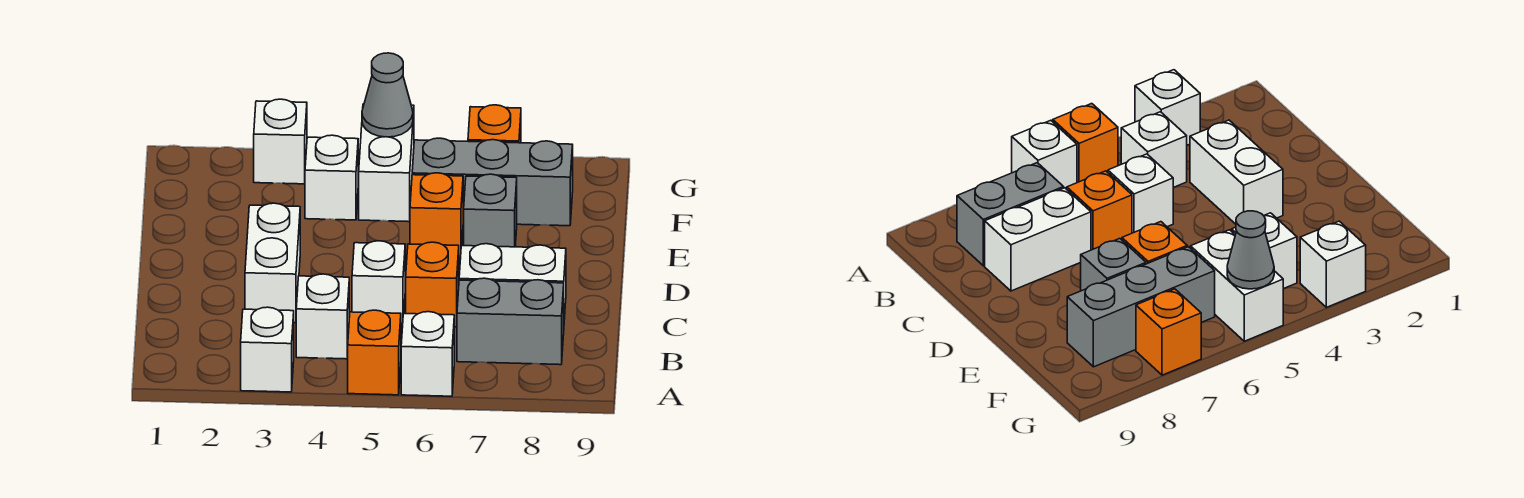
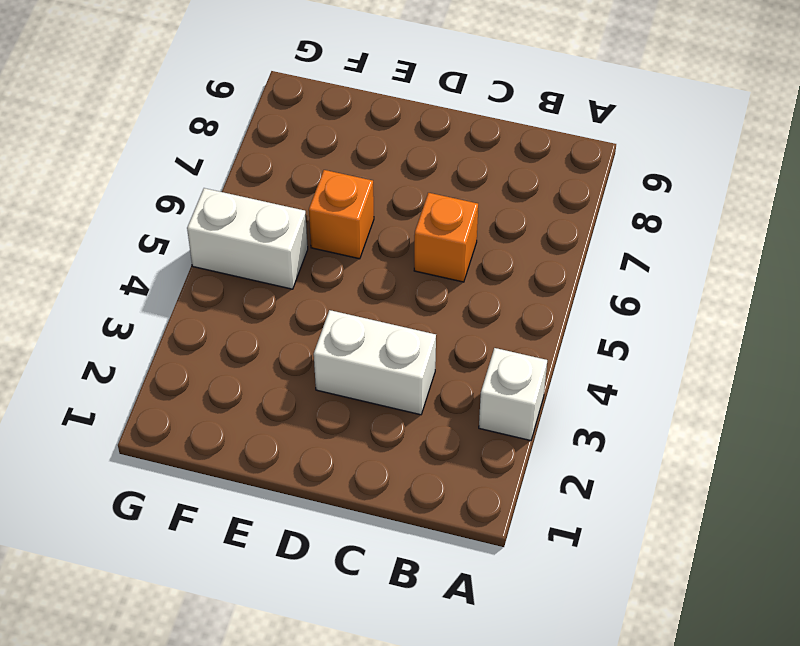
none -> orange brick A5 level 1
none -> white brick A6 level 1
none -> white brick B4 level 1

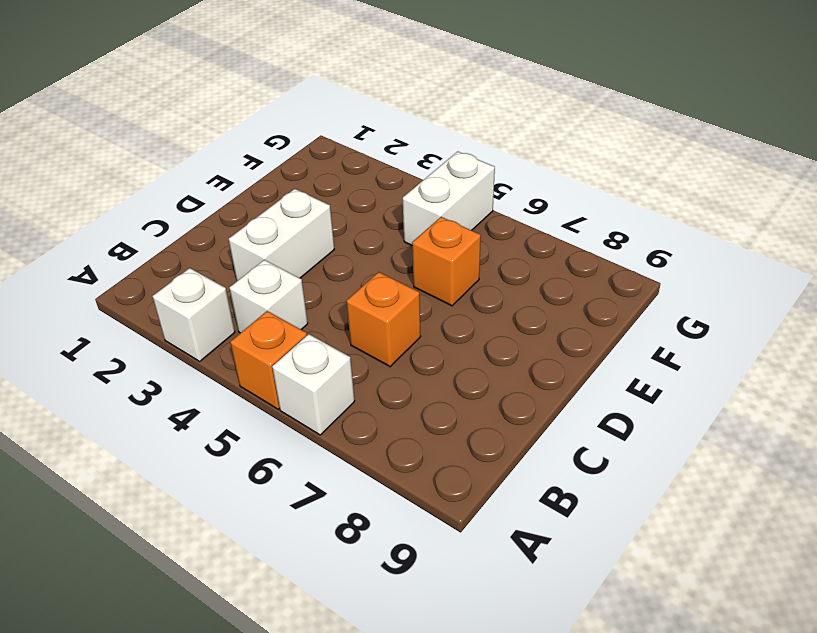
none -> grey brick B7:B8 level 1
none -> white brick C5 level 1
none -> white brick C7:C8 level 1

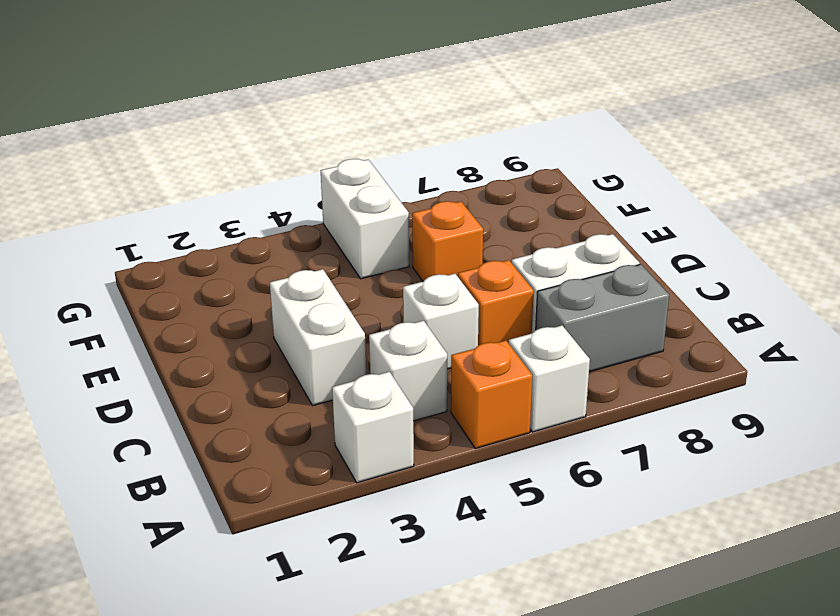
none -> grey brick E7 level 1
none -> white brick F4 level 1
none -> grey brick F6:F8 level 1

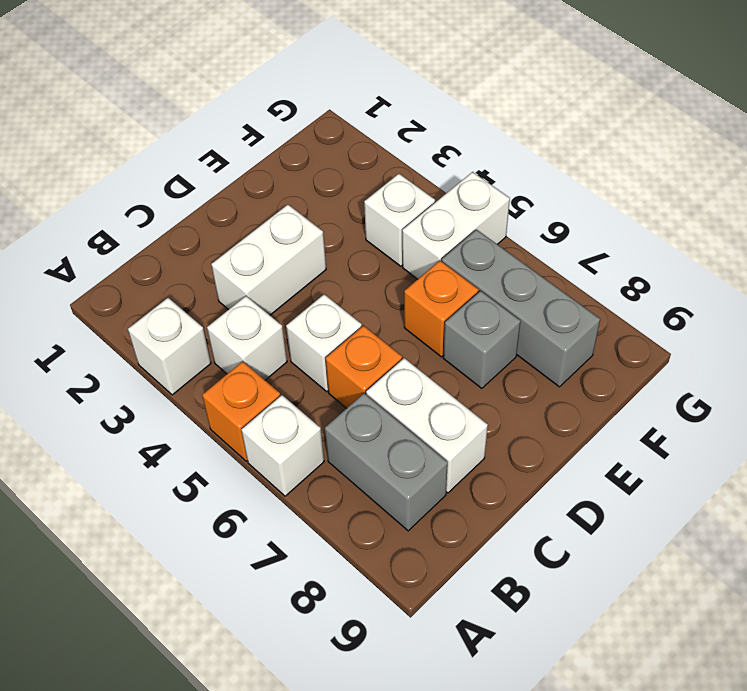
none -> white brick G3 level 1
none -> orange brick G7 level 1
none -> grey cone G5 level 2

